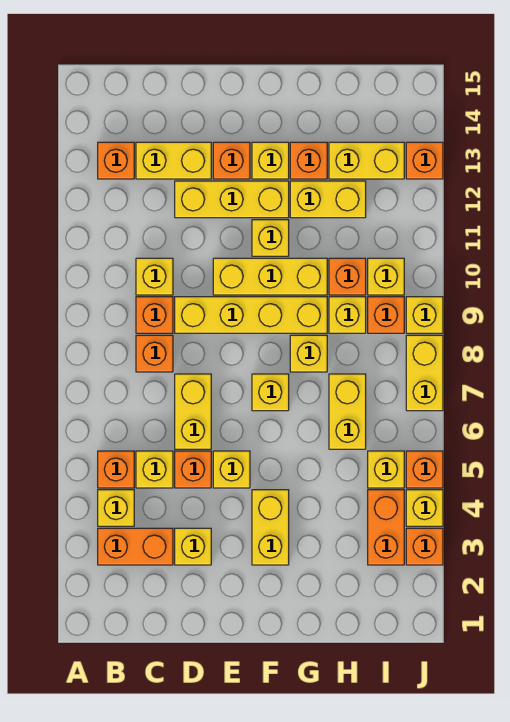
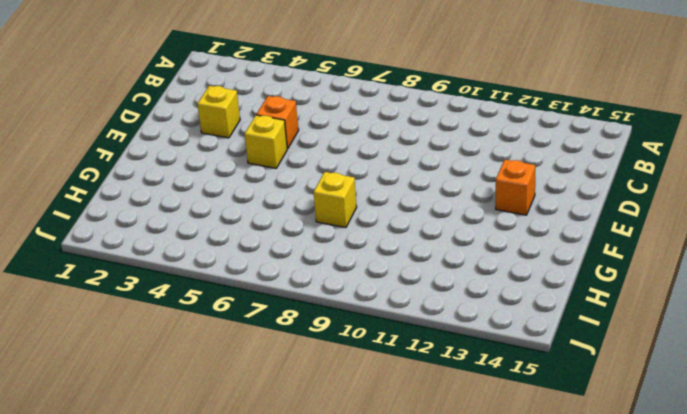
none -> orange brick B3:C3 level 1
none -> yellow brick B4 level 1
none -> orange brick B5 level 1
none -> orange brick B13 level 1

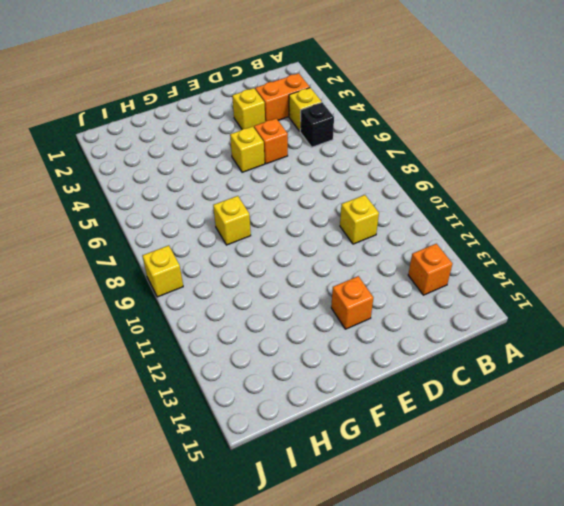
black brick B5 level 1 -> orange brick B5 level 1
none -> yellow brick C5 level 1
none -> orange brick C8 level 1
none -> orange brick C9 level 1
none -> yellow brick C13:D13 level 1

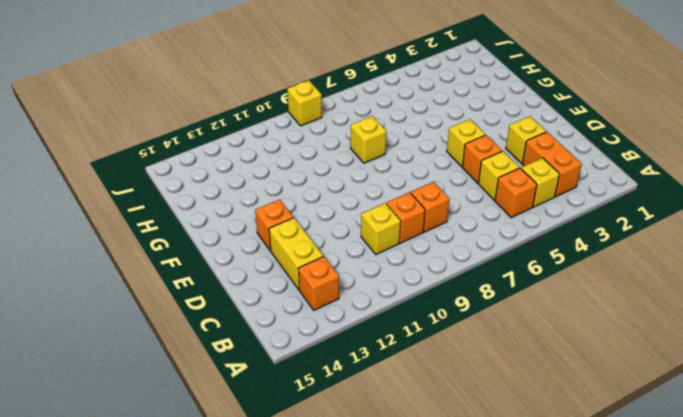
none -> yellow brick D6:D7 level 1
none -> yellow brick D9:G9 level 1
none -> yellow brick D12:F12 level 1
none -> yellow brick E10:G10 level 1

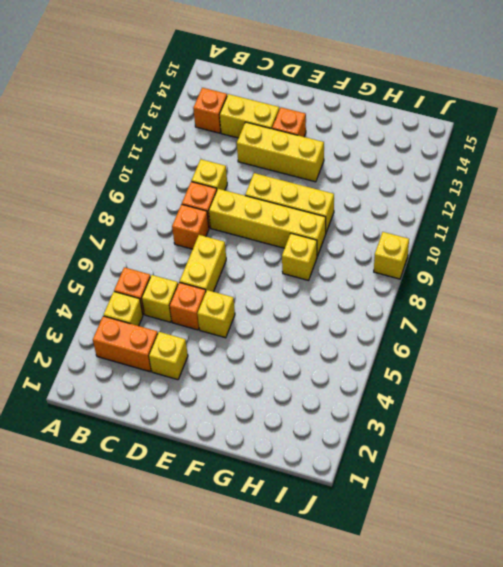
none -> yellow brick F3:F4 level 1
none -> yellow brick F7 level 1
none -> yellow brick F11 level 1
none -> yellow brick F13 level 1

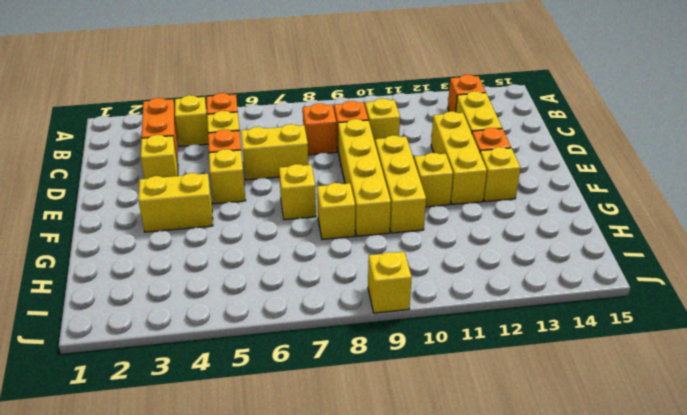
none -> yellow brick G12:H12 level 1
none -> orange brick G13 level 1
none -> yellow brick H6:H7 level 1
none -> yellow brick H9 level 1

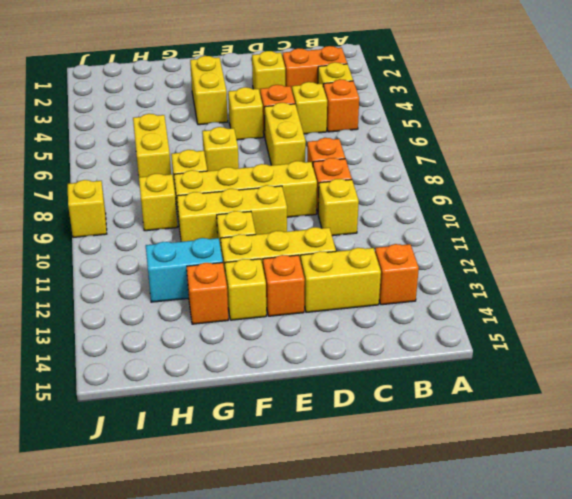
cyan brick G12:H12 level 1 -> yellow brick G12:H12 level 1
none -> orange brick H10 level 1
none -> yellow brick H13:I13 level 1
none -> orange brick I3:I4 level 1
none -> yellow brick I5 level 1

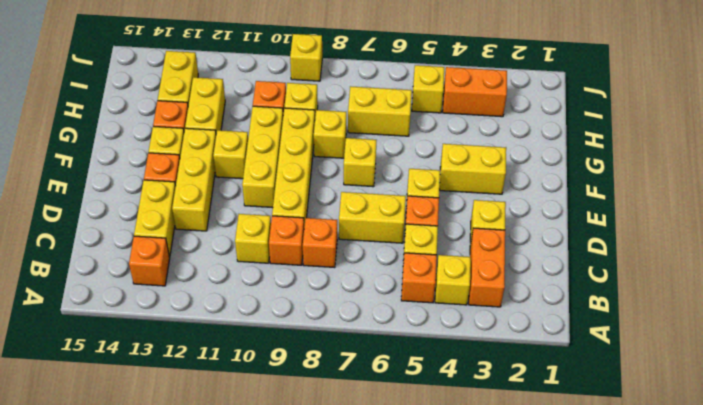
none -> orange brick I9 level 1
none -> yellow brick I10 level 1
none -> orange brick J3 level 1
none -> yellow brick J4 level 1

